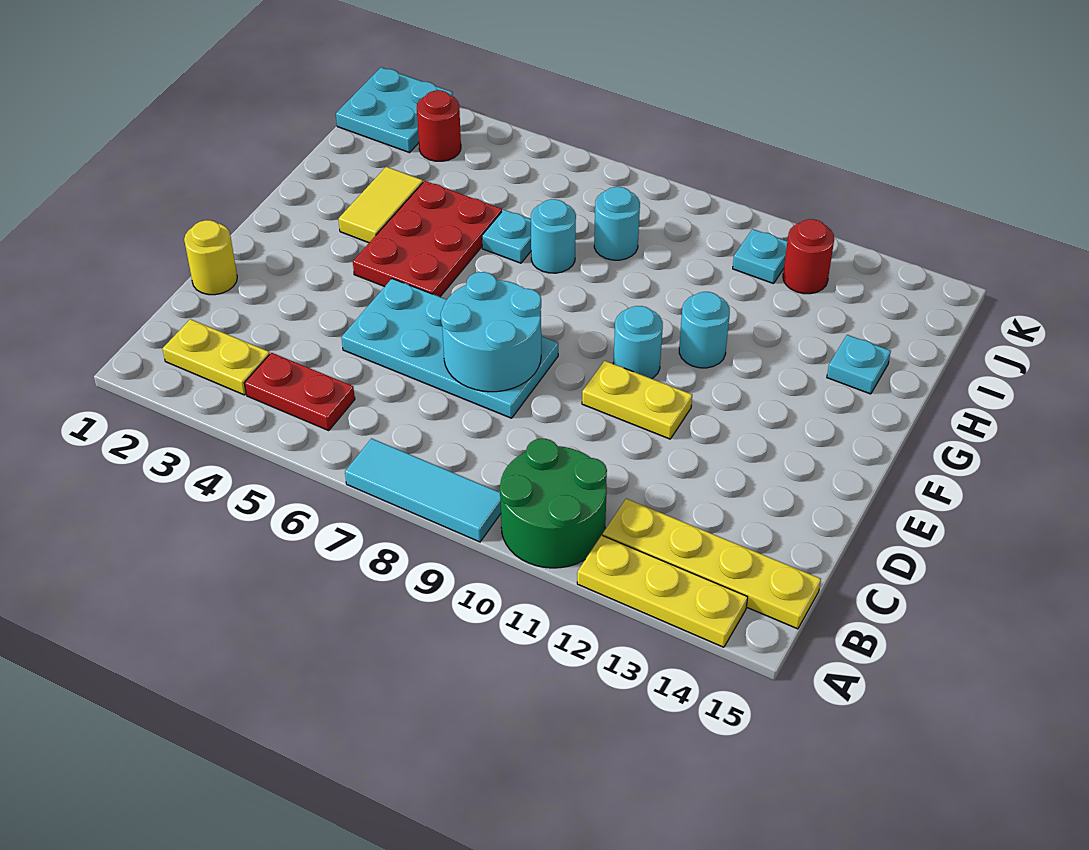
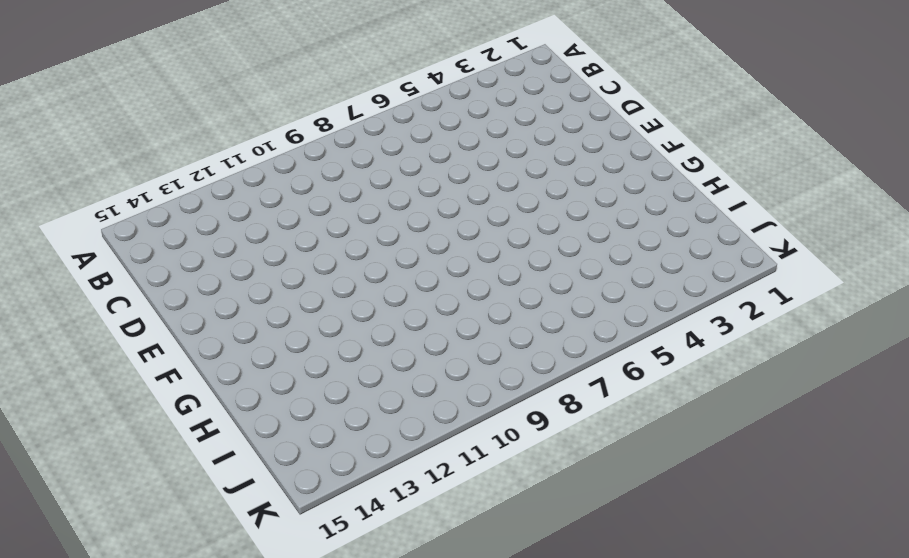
none -> cyan tile A7:A9 level 1
none -> green round brick A10:B11 level 1
none -> yellow plate A12:A14 level 1

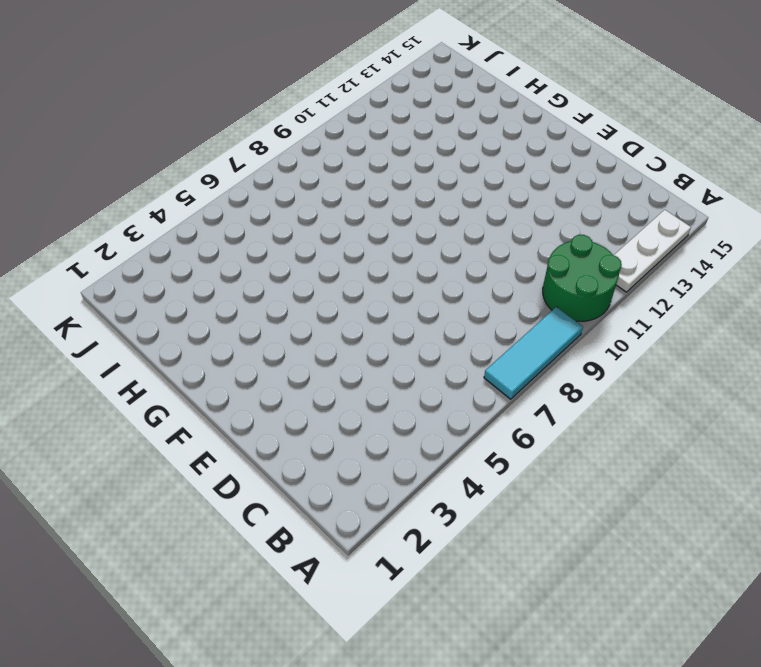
white plate A12:A14 level 1 -> yellow plate A12:A14 level 1
none -> yellow plate B2:B3 level 1
none -> red plate B4:B5 level 1
none -> yellow plate B12:B15 level 1

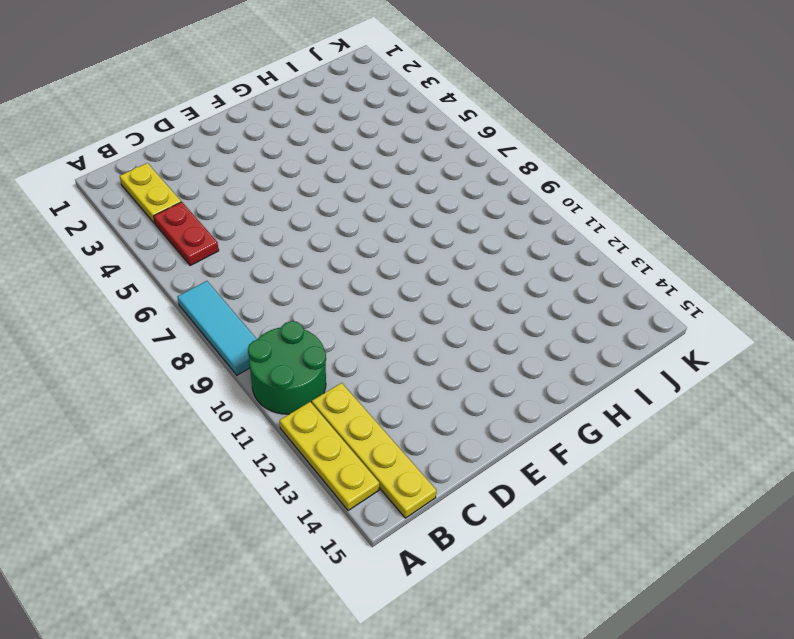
none -> yellow round brick D1 level 1
none -> cyan plate D5:E8 level 1
none -> yellow plate E10:E11 level 1

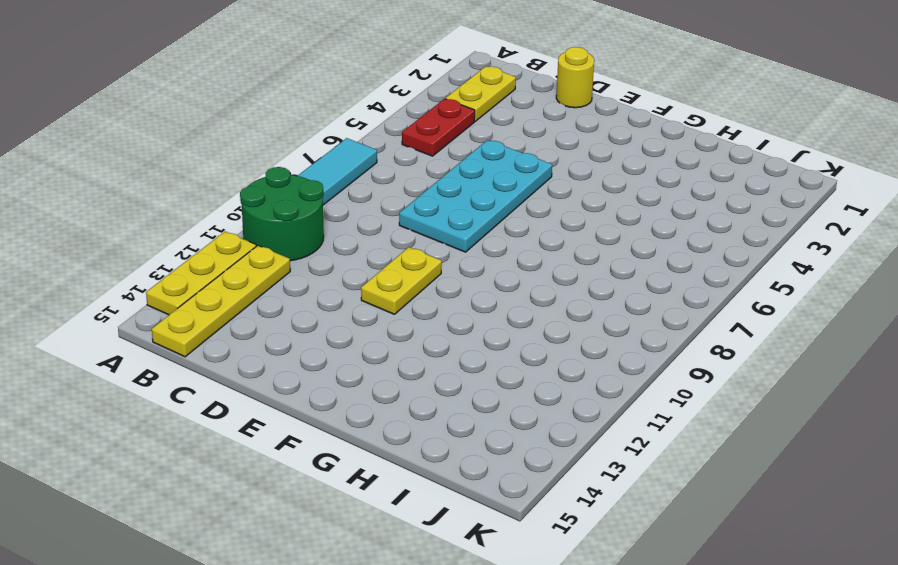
none -> red plate F4:H5 level 1
none -> cyan round brick F10 level 1
none -> yellow tile G3:H3 level 1

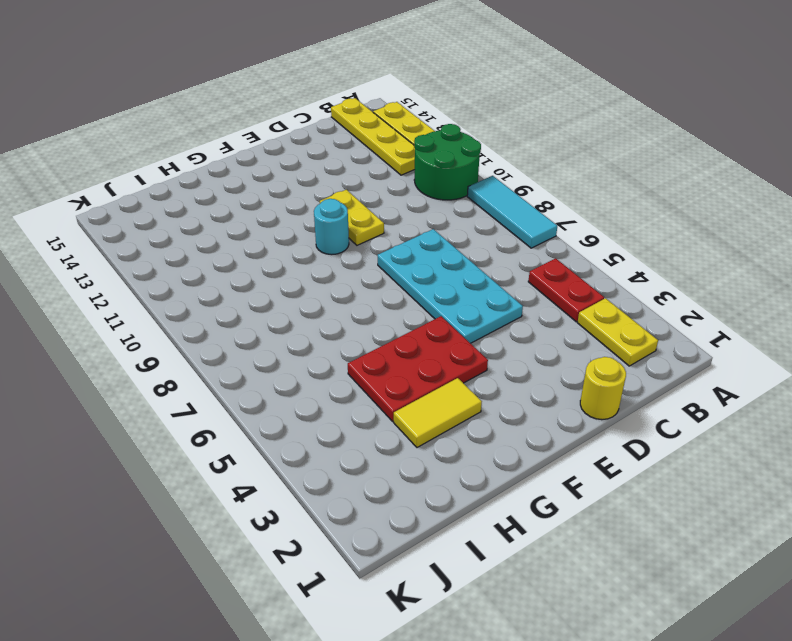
none -> cyan round brick G11 level 1
none -> cyan plate H6 level 1
none -> cyan round brick H7 level 1

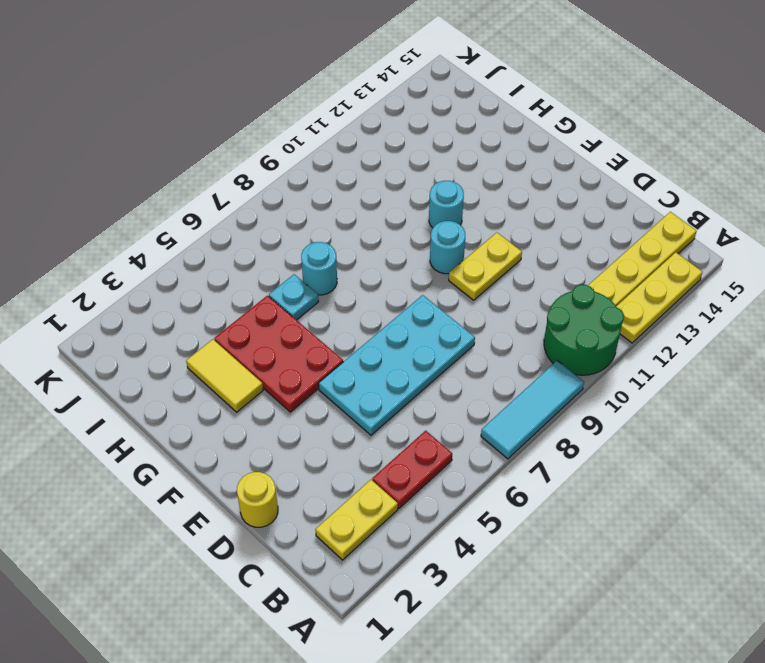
none -> cyan plate H14 level 1
none -> cyan round brick I8 level 1
none -> cyan plate J1:K2 level 1

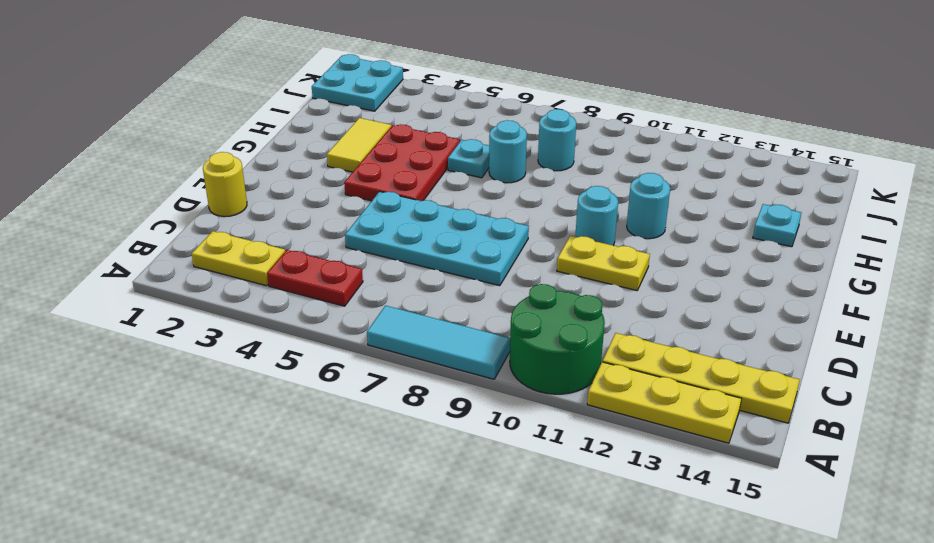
none -> red round brick J3 level 1
none -> cyan plate J11 level 1
none -> red round brick J12 level 1

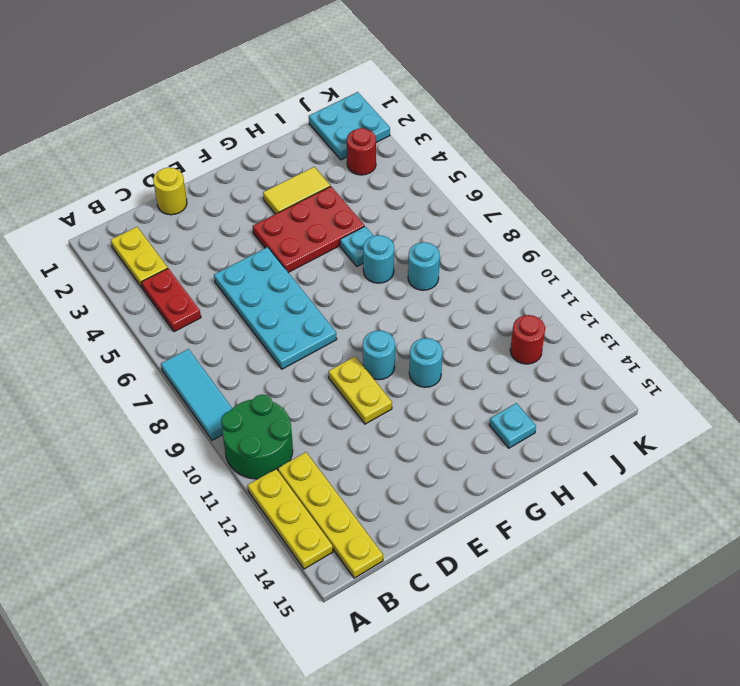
none -> cyan plate J11 level 1
none -> cyan round brick D7:E8 level 2

